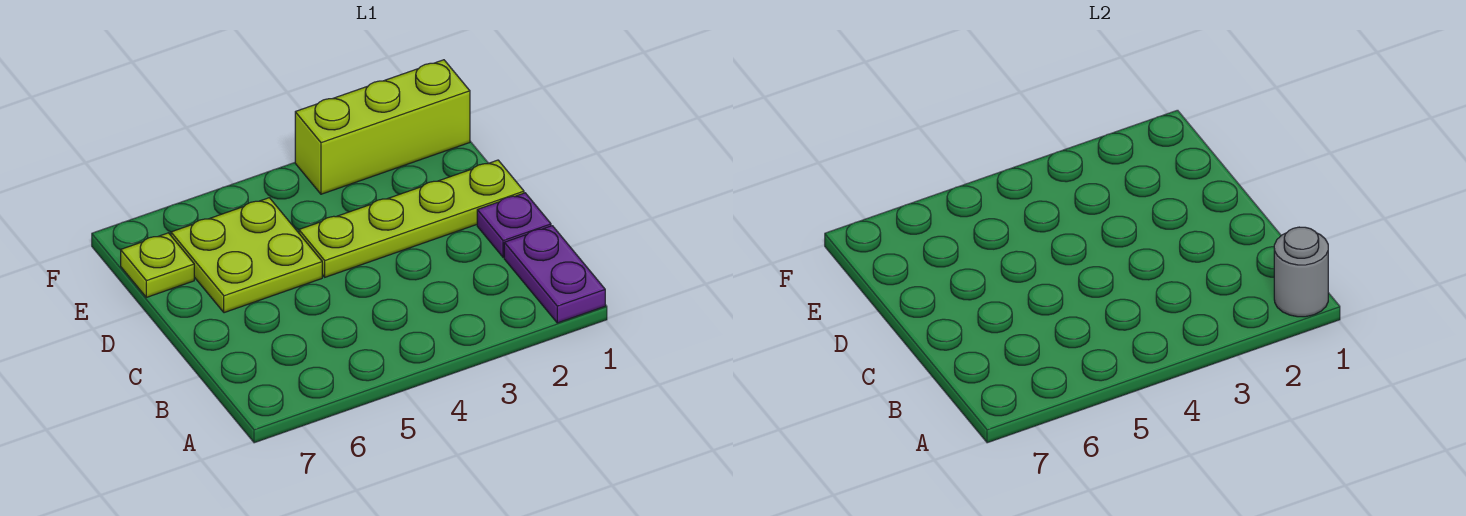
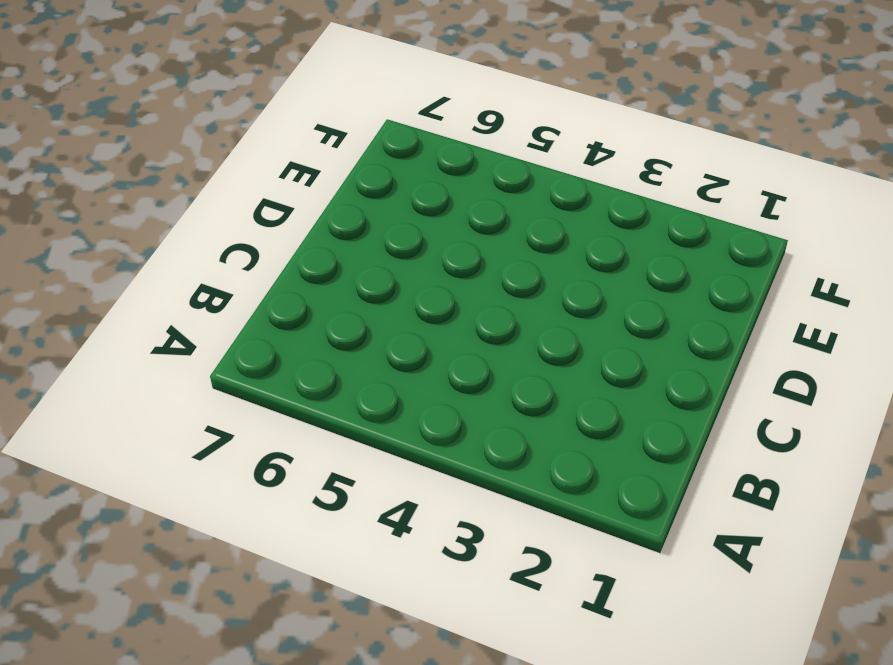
none -> purple plate A1:B1 level 1
none -> purple plate C1 level 1

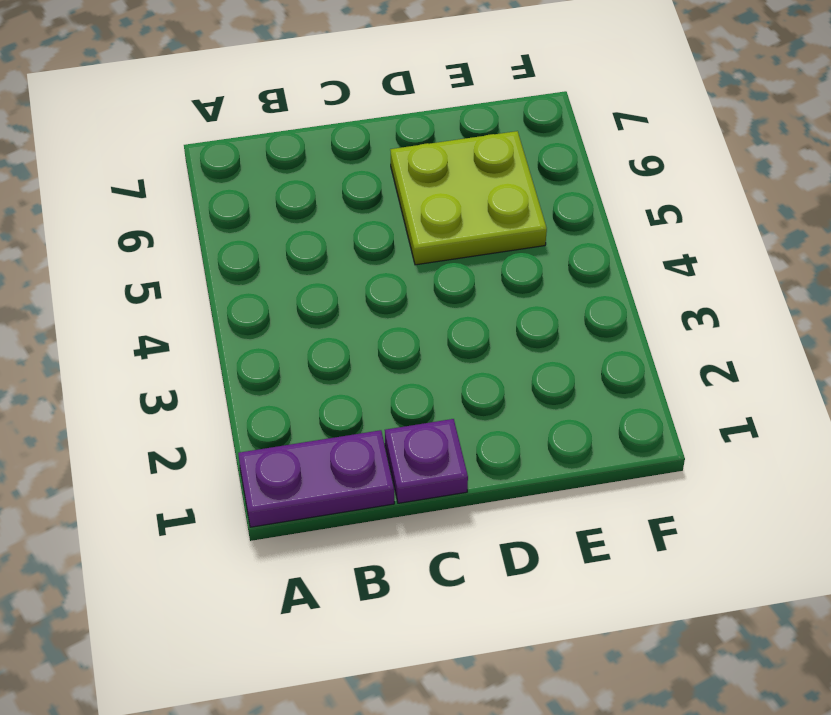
none -> lime plate D1:D4 level 1
none -> lime plate E7 level 1

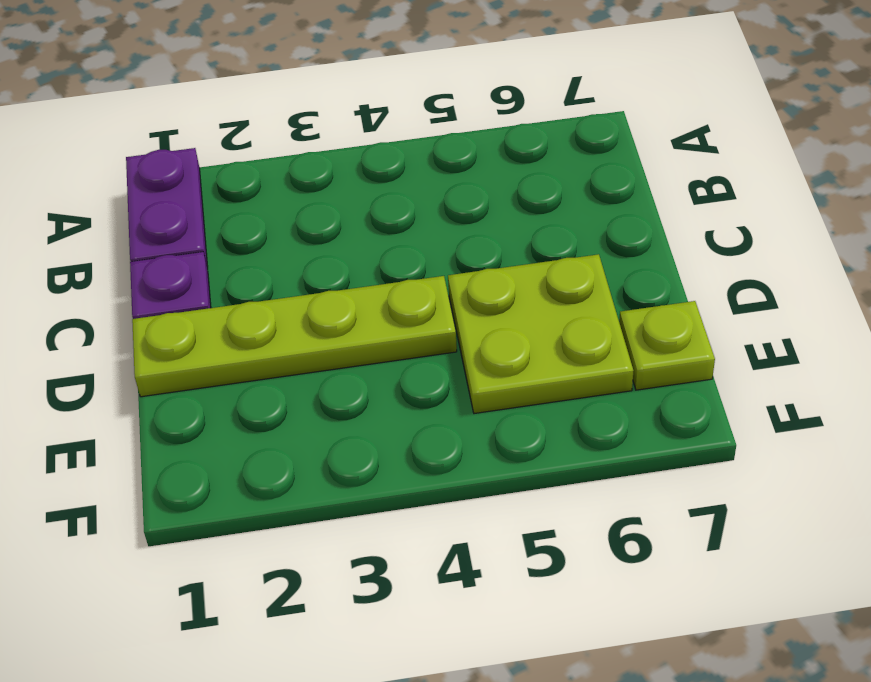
none -> lime brick F1:F3 level 1
none -> grey round brick A1 level 2

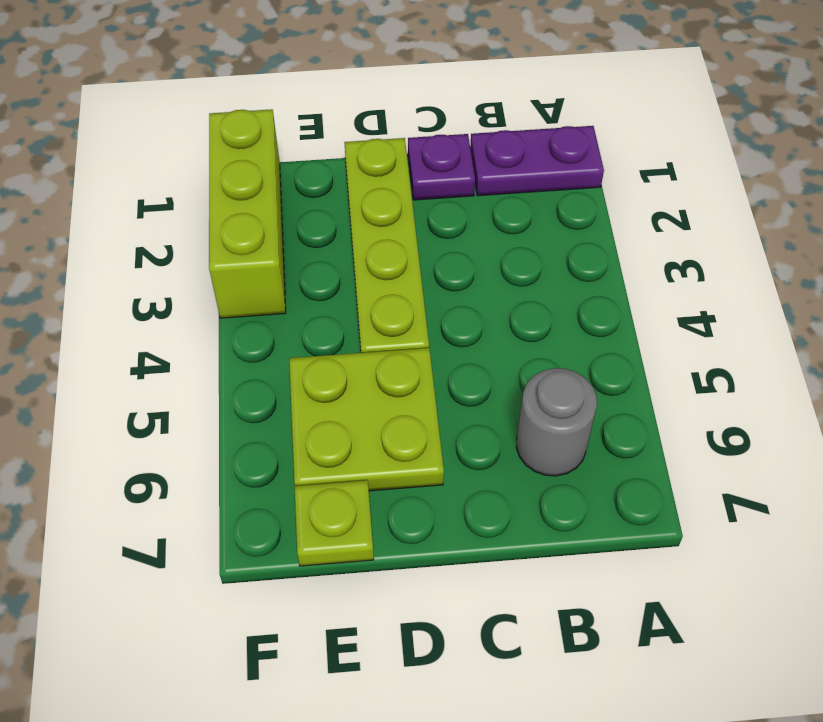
grey round brick B6 level 1 -> grey round brick A1 level 2

